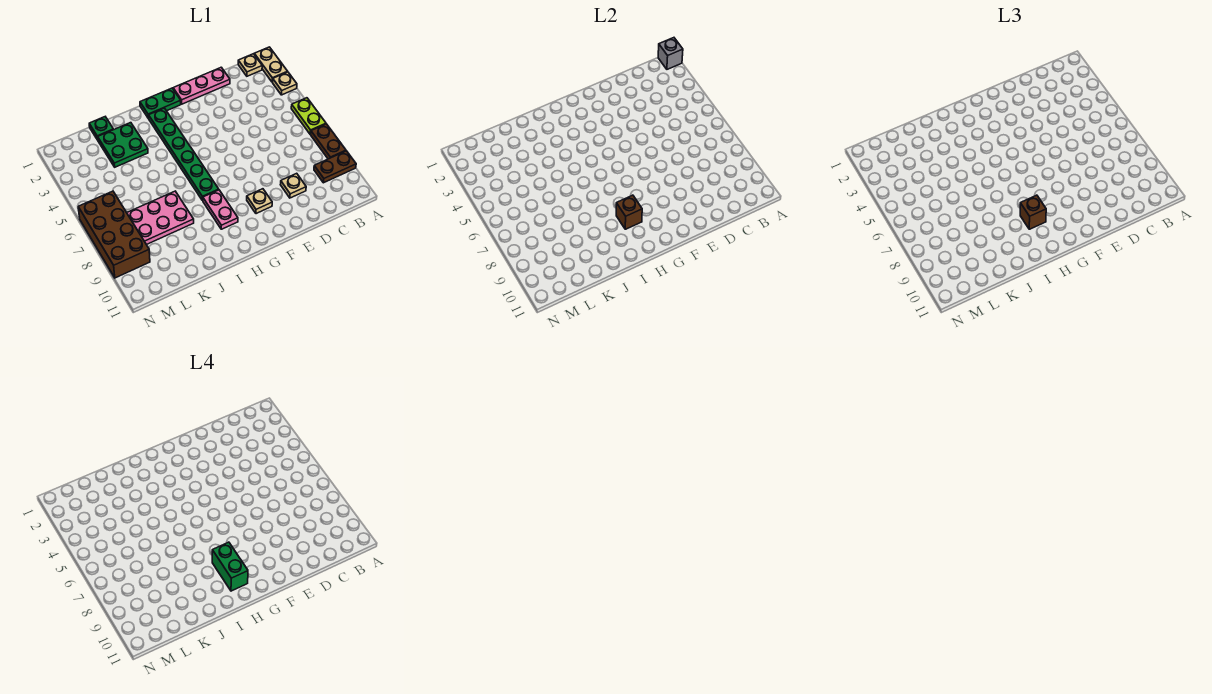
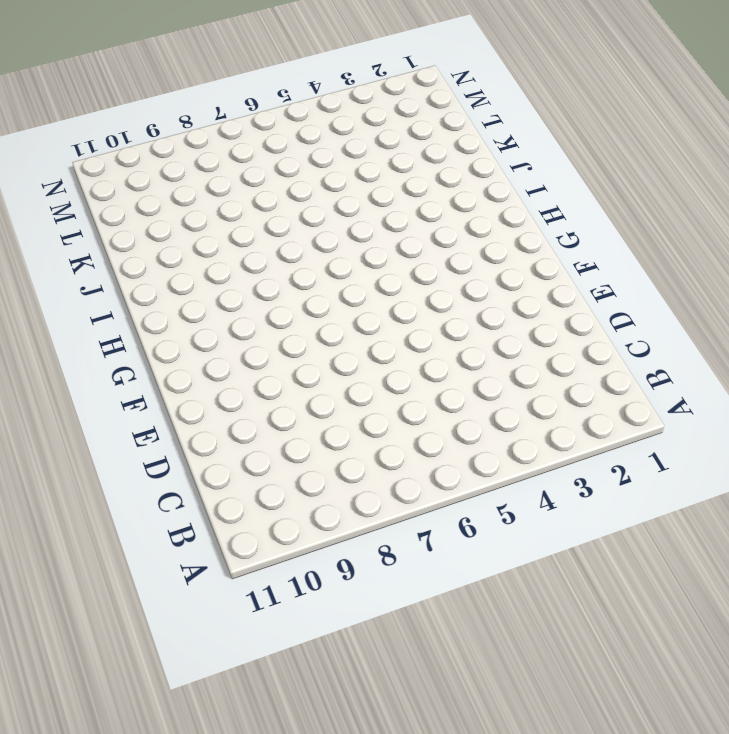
none -> tan plate A1:A2 level 1
none -> tan plate A3 level 1
none -> lime plate A5:A6 level 1

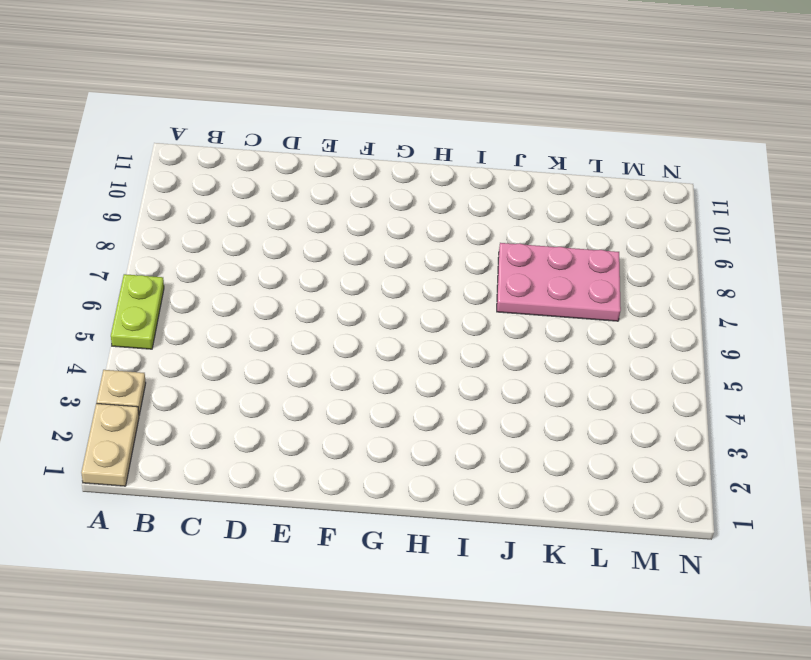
none -> brown plate A7:A8 level 1
none -> brown plate A9:B9 level 1
none -> tan plate B1 level 1

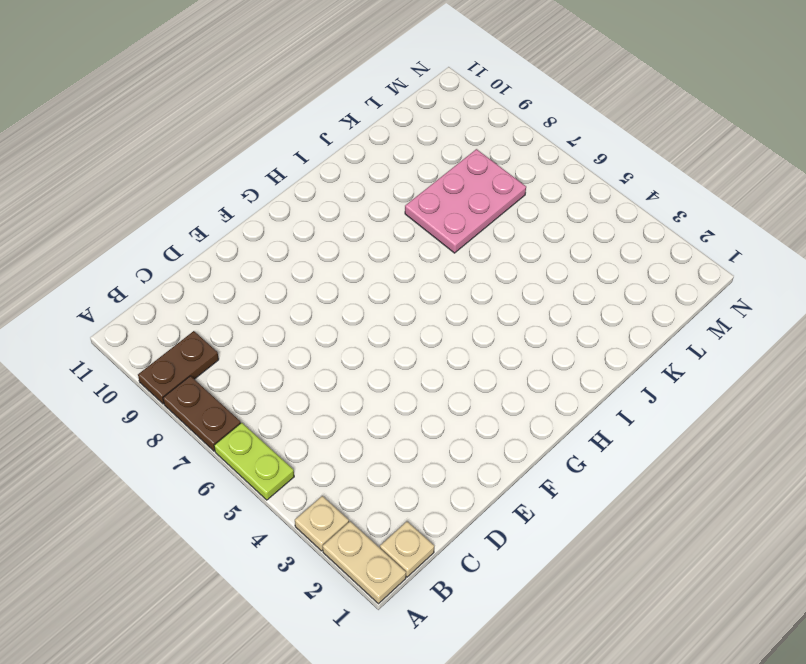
none -> pink plate D1:F1 level 1
none -> tan plate D9 level 1
none -> tan plate F9 level 1

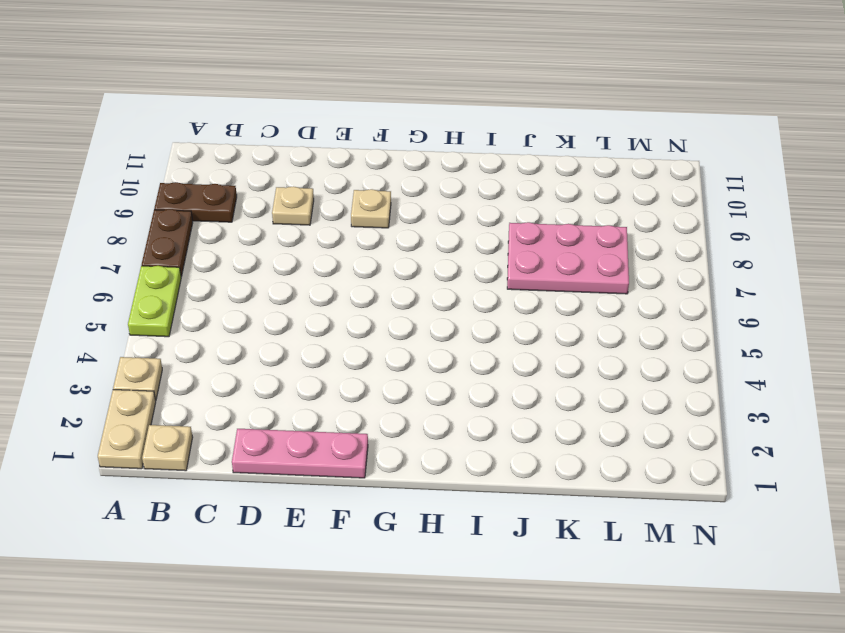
none -> green plate G1:H1 level 1
none -> green plate H2:H7 level 1
none -> pink plate H8:H9 level 1

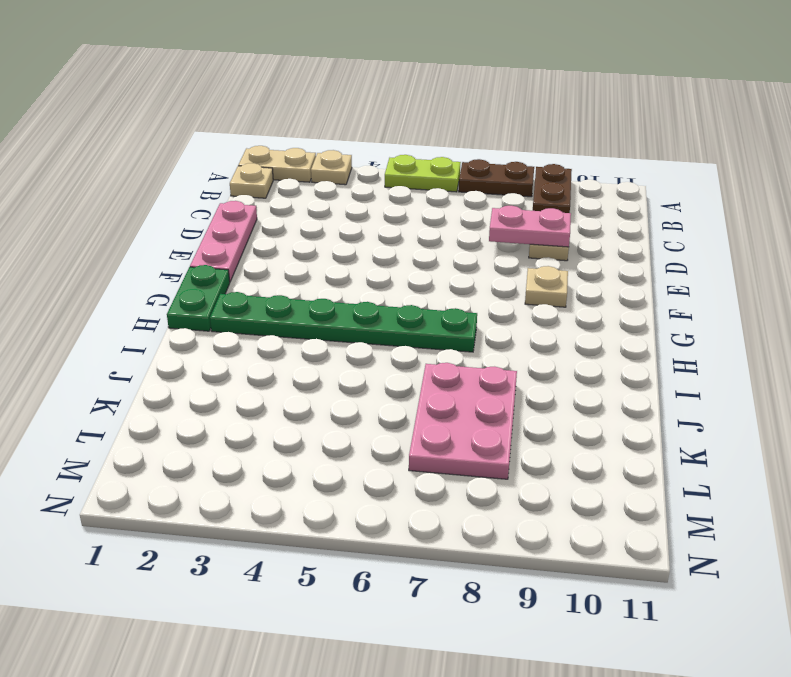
pink plate D8:D9 level 2 -> pink plate H8:H9 level 1
none -> green plate J2:K3 level 1
none -> green plate K1 level 1
none -> brown brick M6:N9 level 1

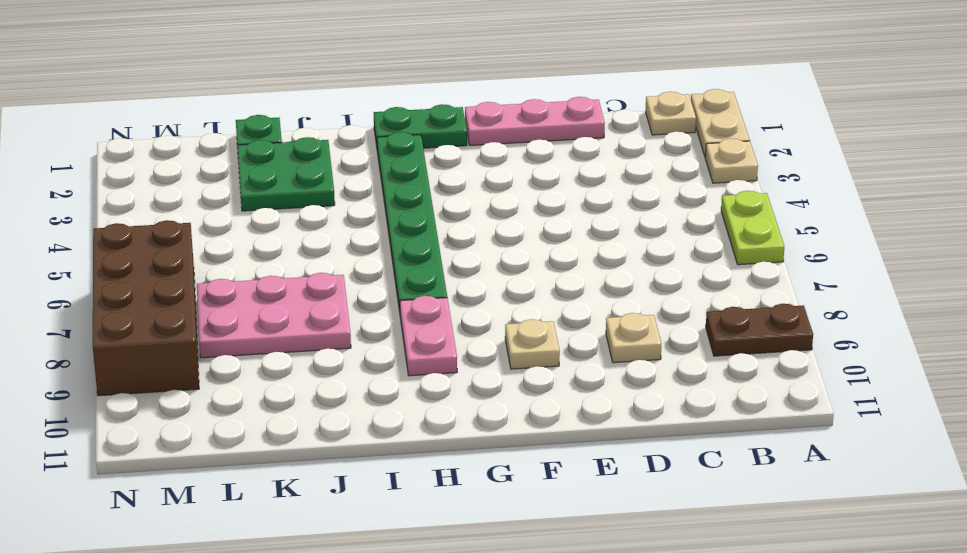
none -> brown plate A7:A8 level 1
none -> grey brick A1 level 2
none -> brown brick H9 level 2

